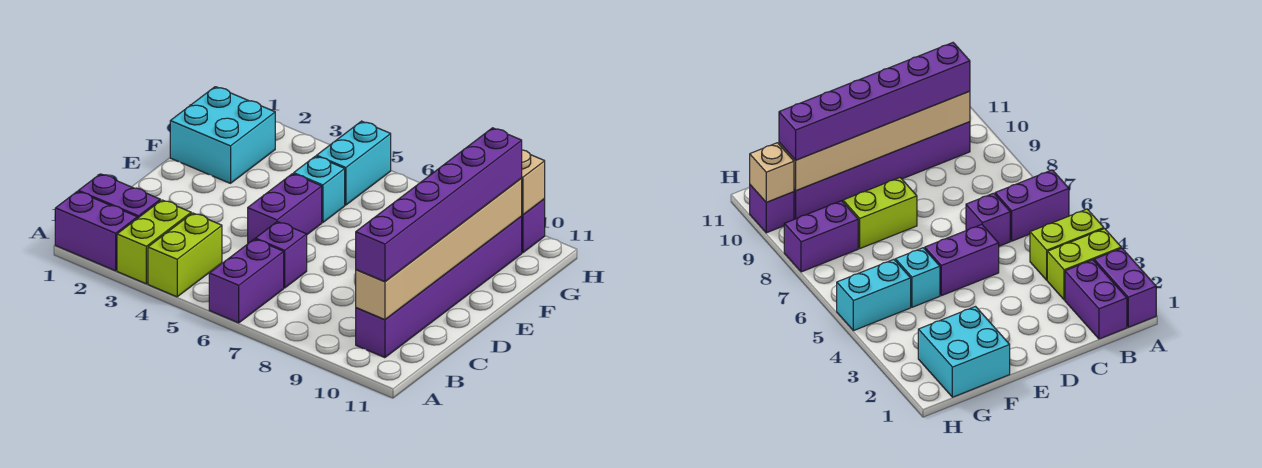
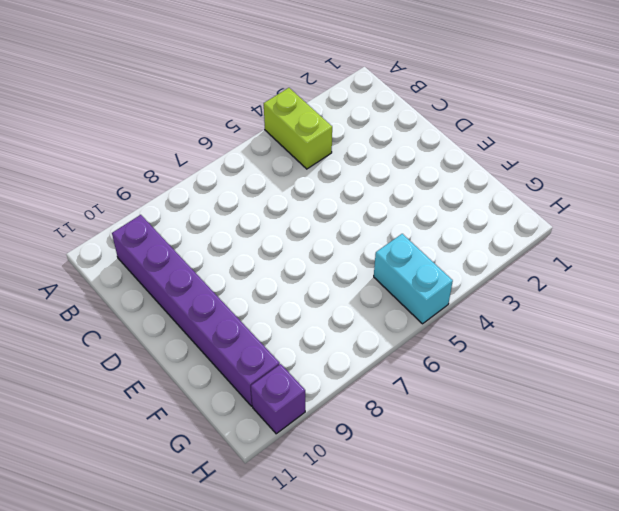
none -> purple brick A1:A2 level 1
none -> lime brick A3:B3 level 1
none -> purple brick A6:B6 level 1

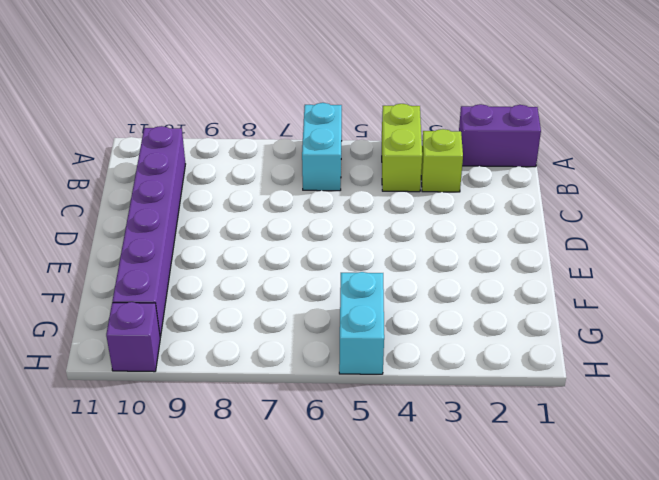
cyan brick A6:B6 level 1 -> purple brick A6:B6 level 1
lime brick B3 level 1 -> lime brick A3:B3 level 1
none -> purple brick B1:B2 level 1
none -> purple brick C6 level 1
none -> purple brick D5:E5 level 1

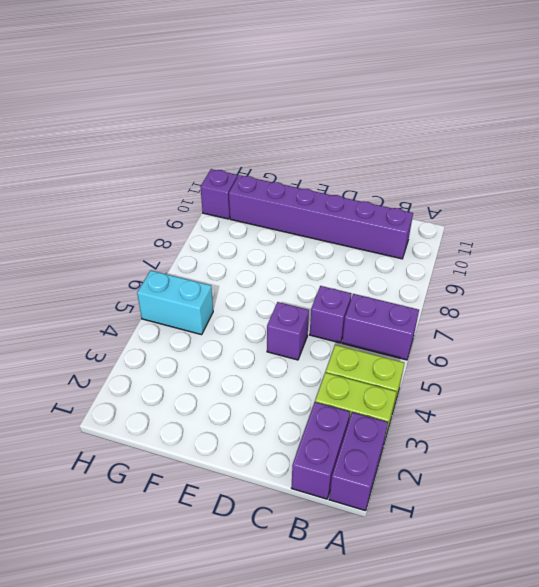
purple brick D5 level 1 -> purple brick D5:E5 level 1
none -> lime brick E8:F8 level 1
none -> cyan brick F1:G2 level 1
none -> cyan brick F5 level 1

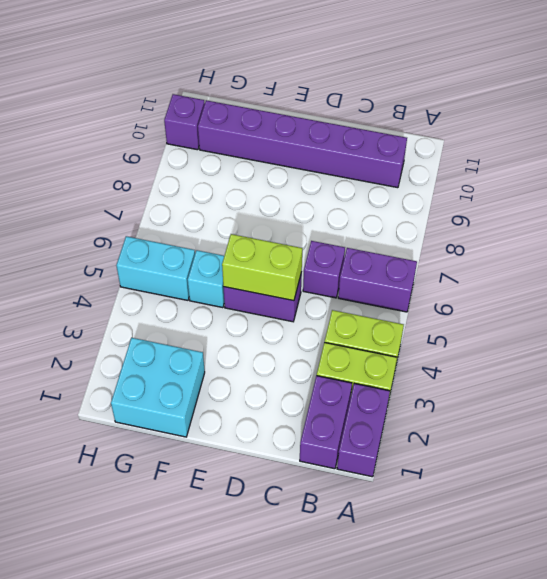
lime brick D5:E5 level 2 -> lime brick E8:F8 level 1
none -> purple brick G8:H8 level 1
none -> tan brick B10:G10 level 2
none -> tan brick H10 level 2

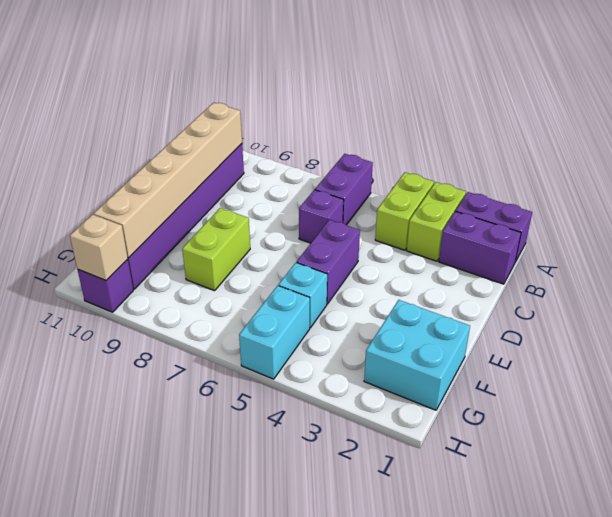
none -> purple brick G8:H8 level 1
none -> purple brick B10:G10 level 3

